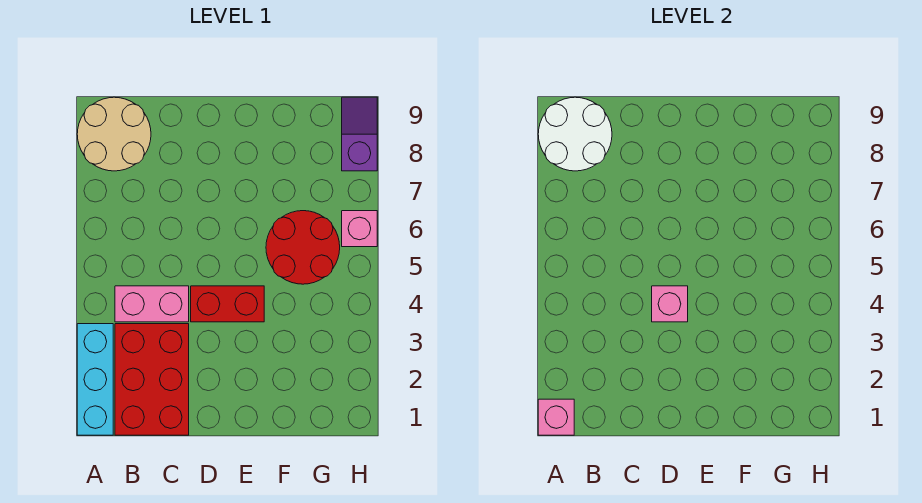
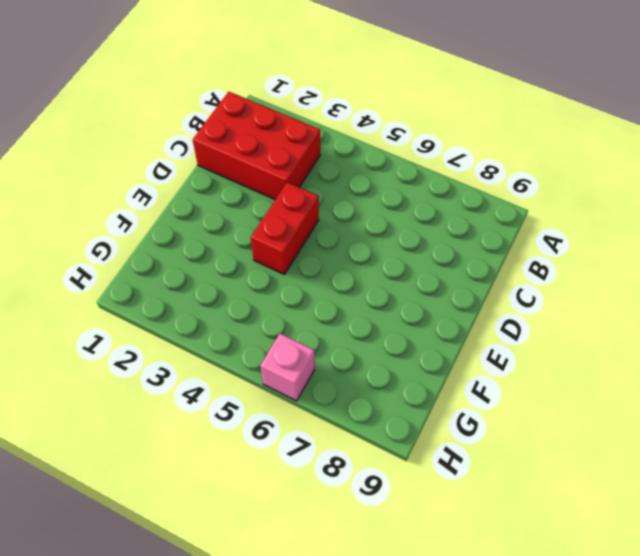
none -> cyan brick A1:A3 level 1
none -> tan round brick A8:B9 level 1

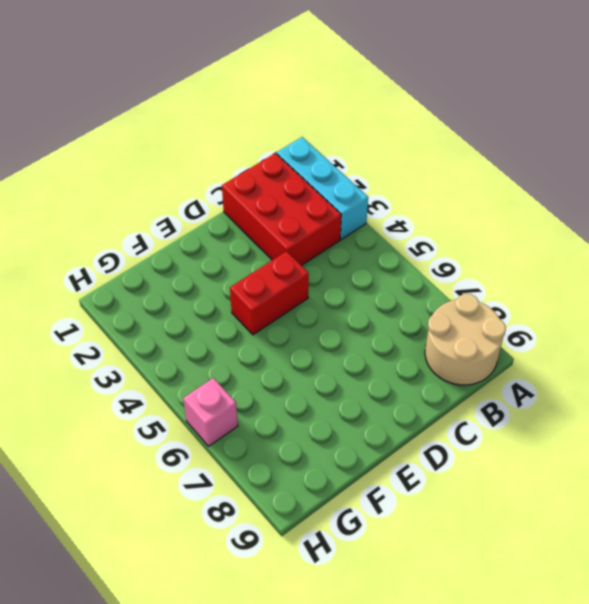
none -> pink brick B4:C4 level 1
none -> red round brick F5:G6 level 1

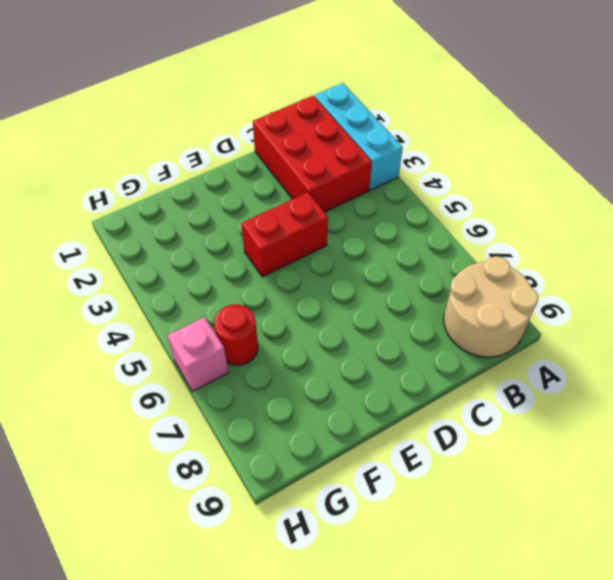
red round brick G6 level 1 -> red round brick F5:G6 level 1
none -> pink brick B4:C4 level 1
none -> purple slope H8:H9 level 1 top 8

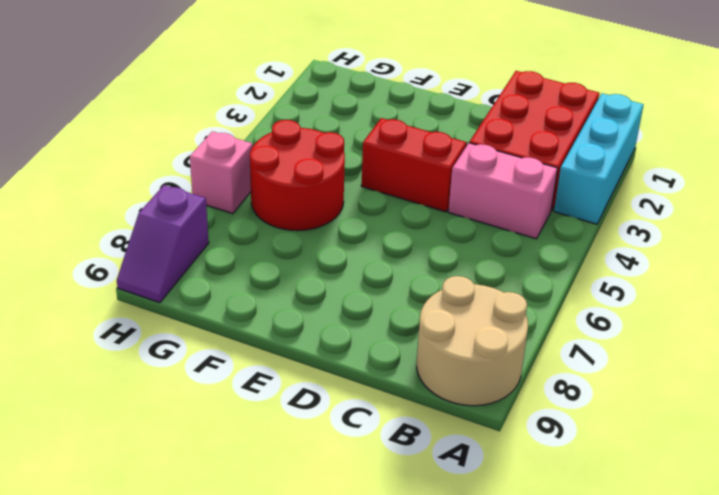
none -> pink brick A1 level 2
none -> white round brick A8:B9 level 2

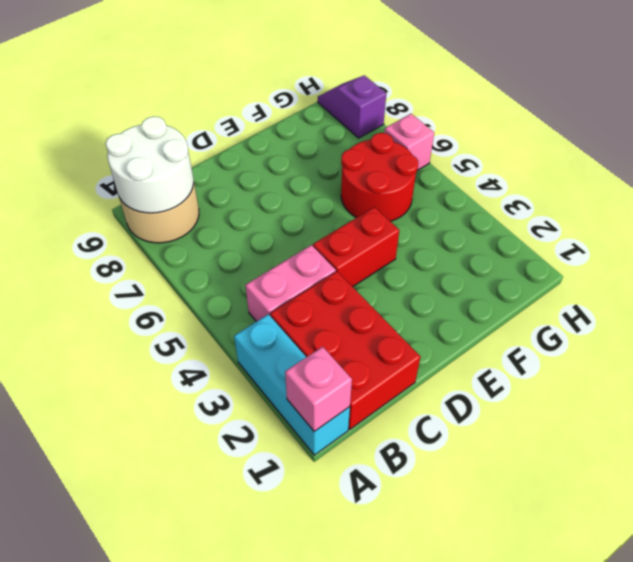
none -> pink brick D4 level 2

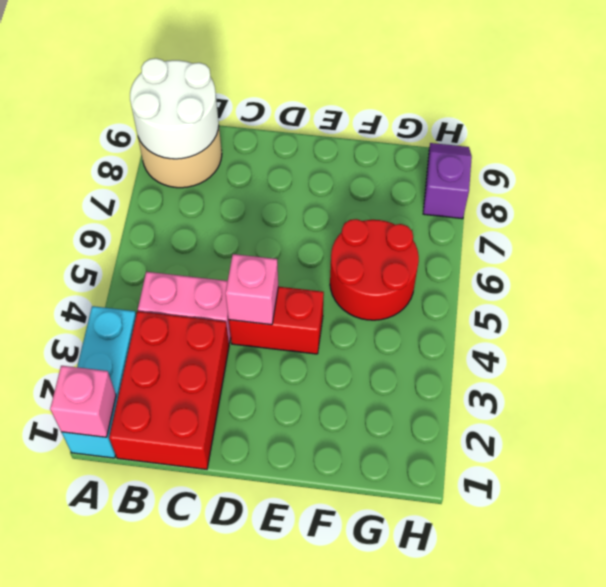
none -> pink brick H6 level 1

